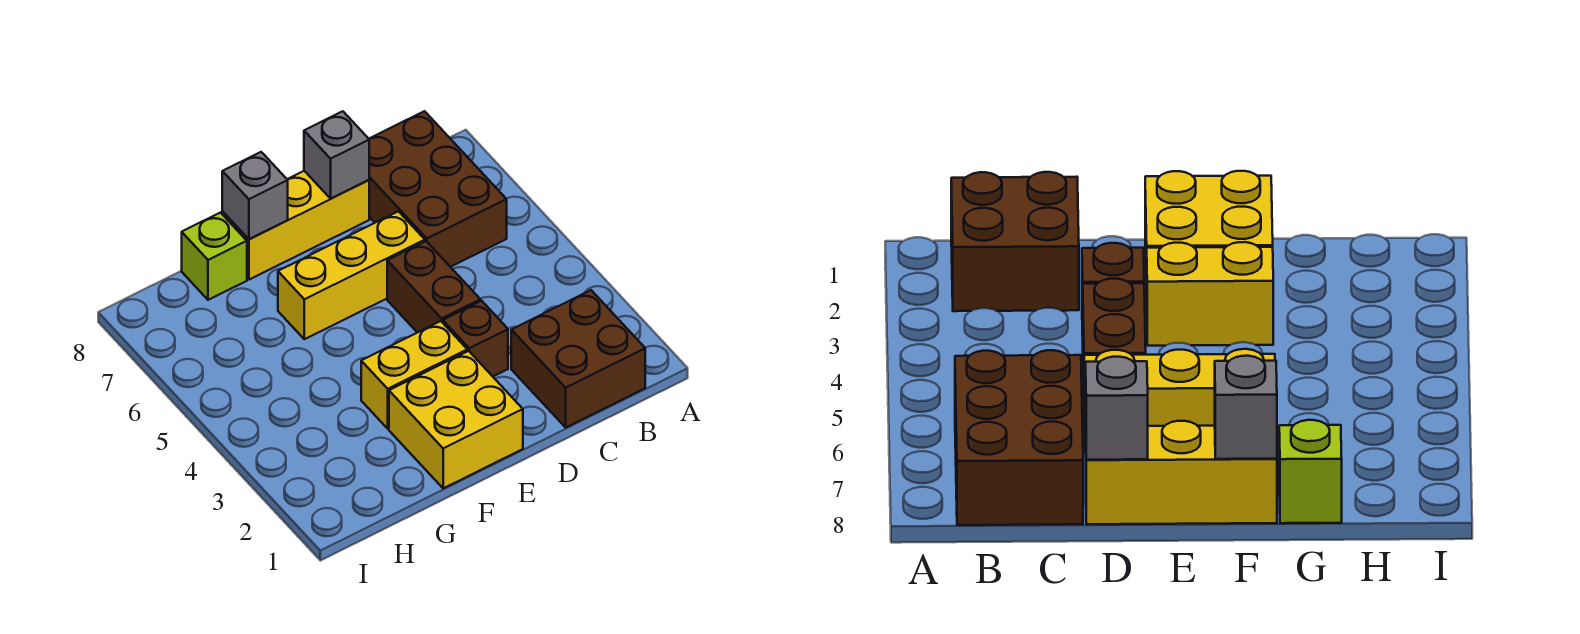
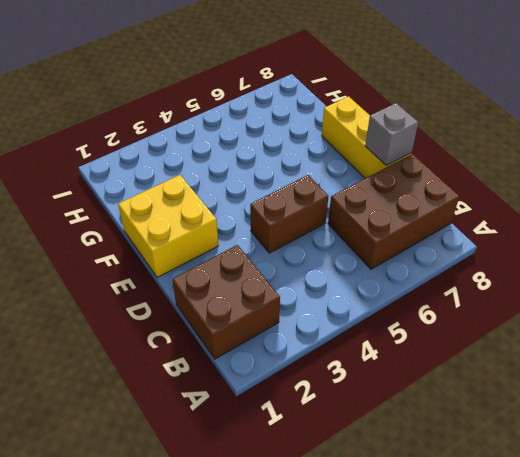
none -> brown brick D3 level 1
none -> yellow brick D6:F6 level 1

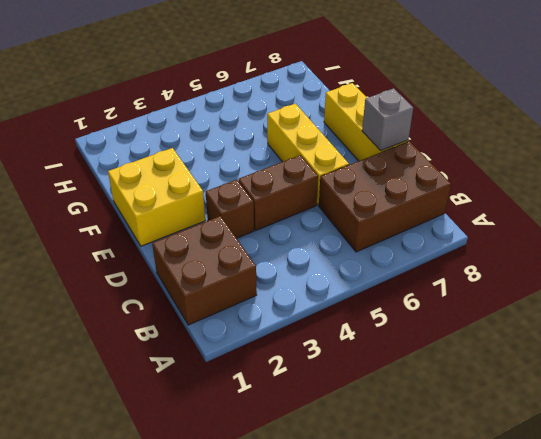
none -> yellow brick E3:F3 level 1
none -> lime brick G8 level 1

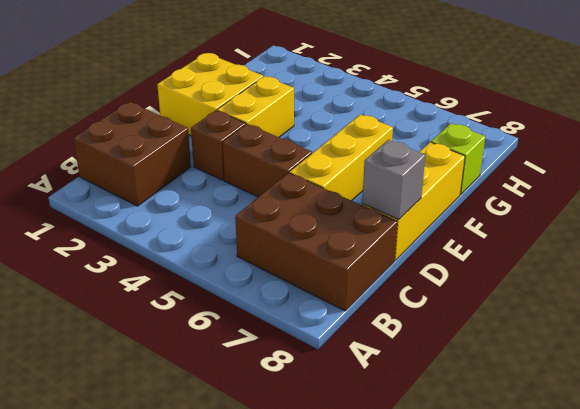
none -> grey brick F8 level 2

